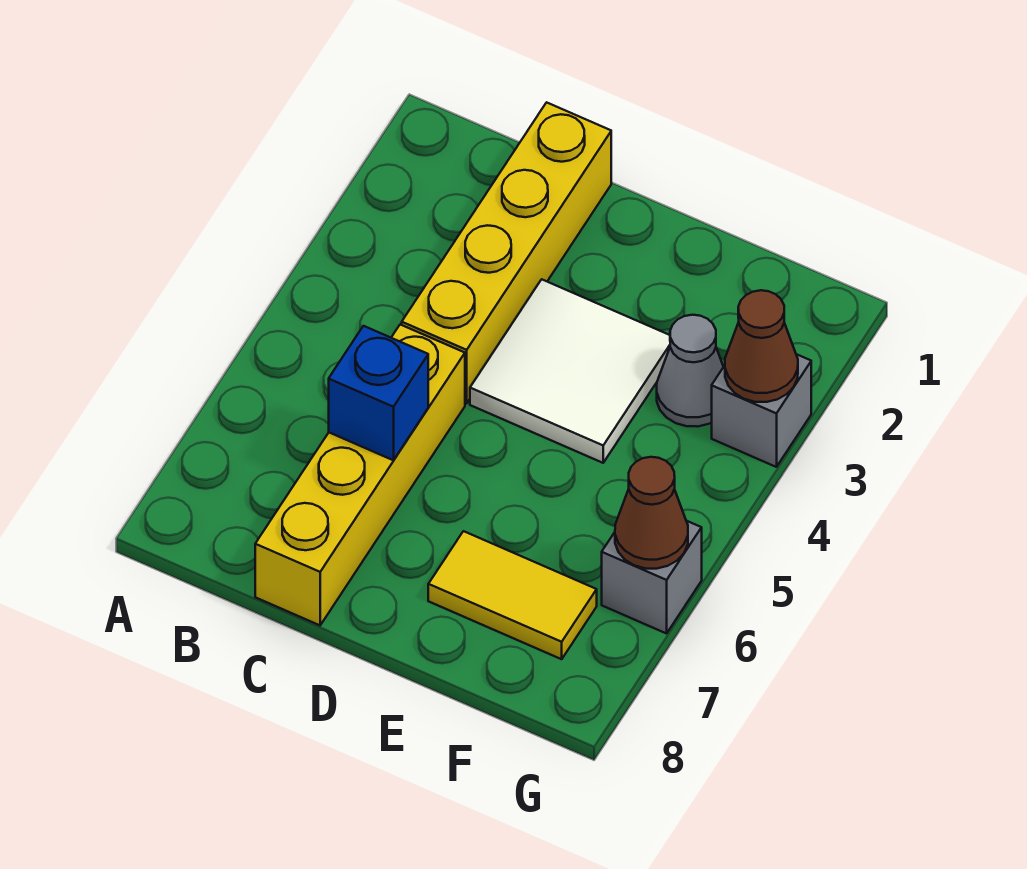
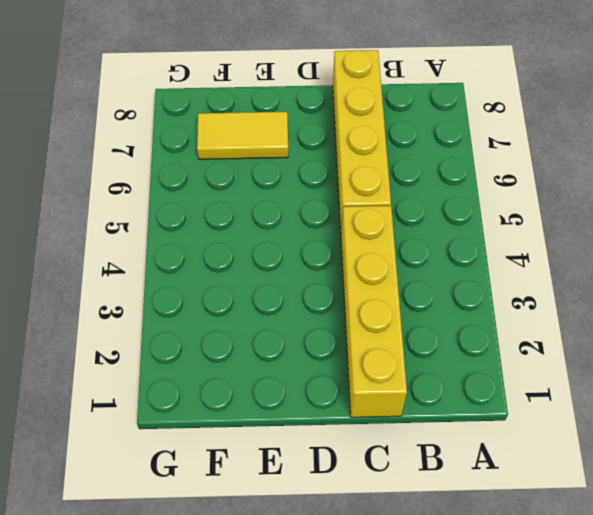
none -> white tile D3:E4 level 1
none -> grey cone F3 level 1

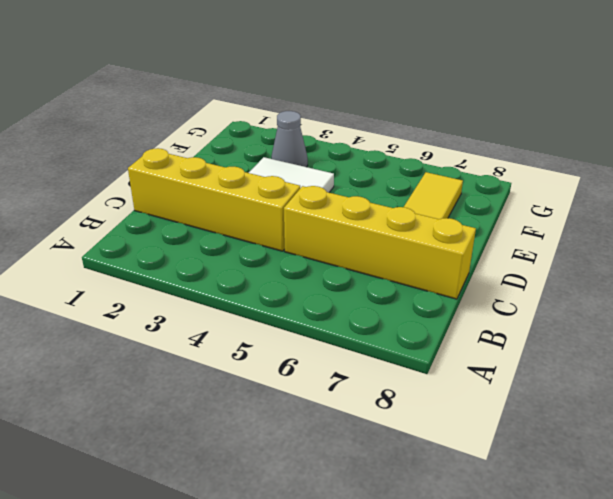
none -> grey brick G3 level 1
none -> grey brick G6 level 1

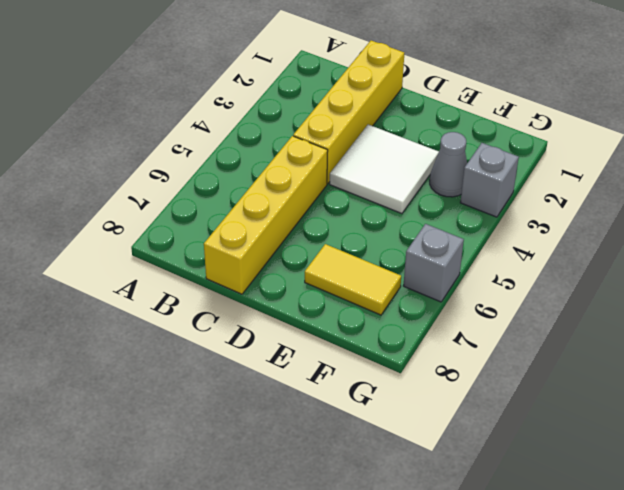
none -> blue brick C6 level 2
none -> brown cone G3 level 2

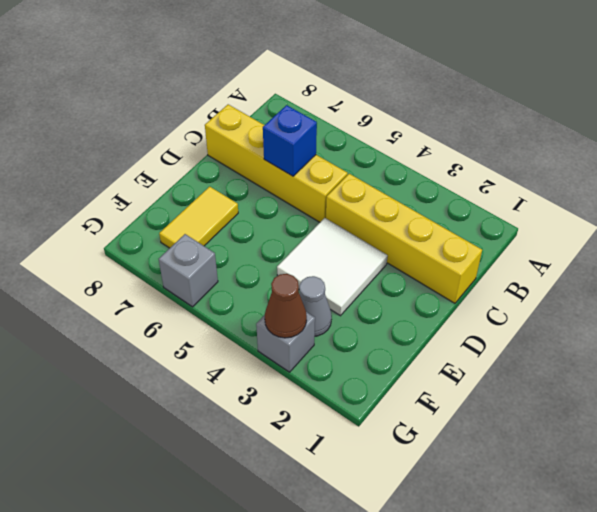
none -> brown cone G6 level 2

